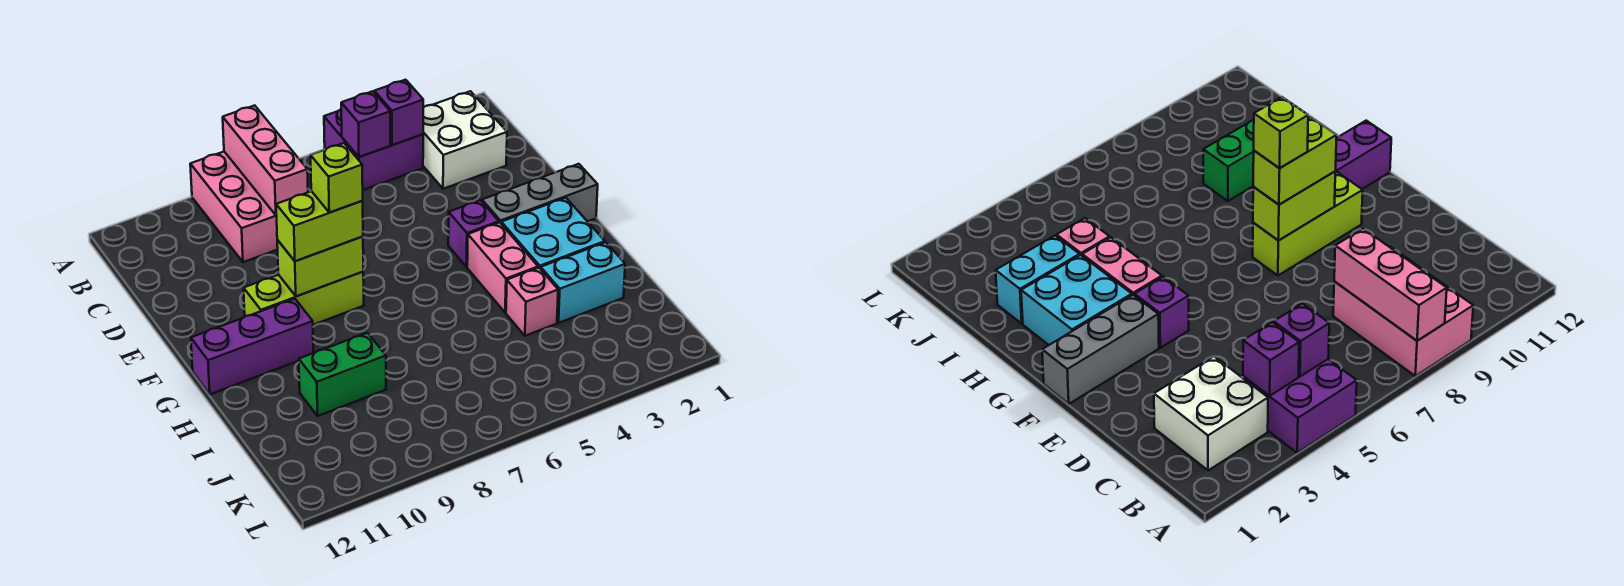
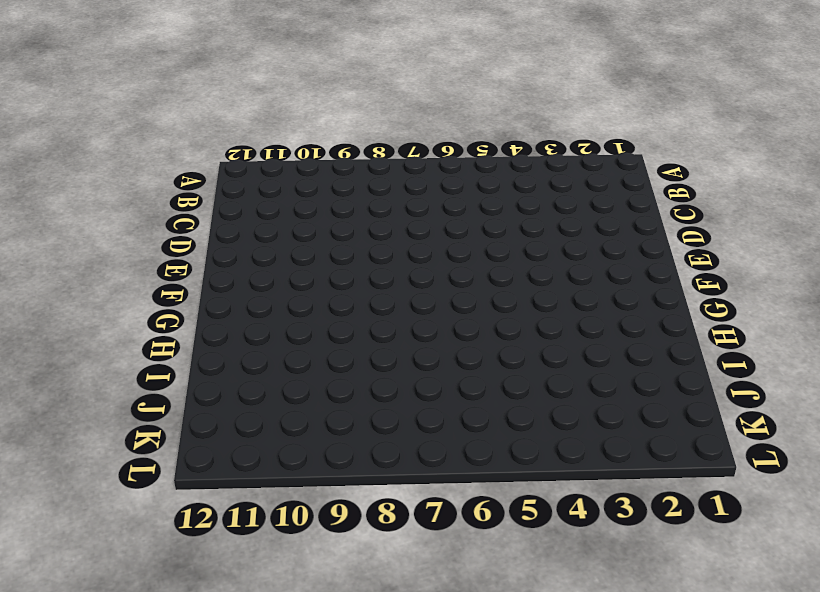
none -> purple brick A4:B5 level 1
none -> pink brick A8:C9 level 1
none -> white brick B2:C3 level 1

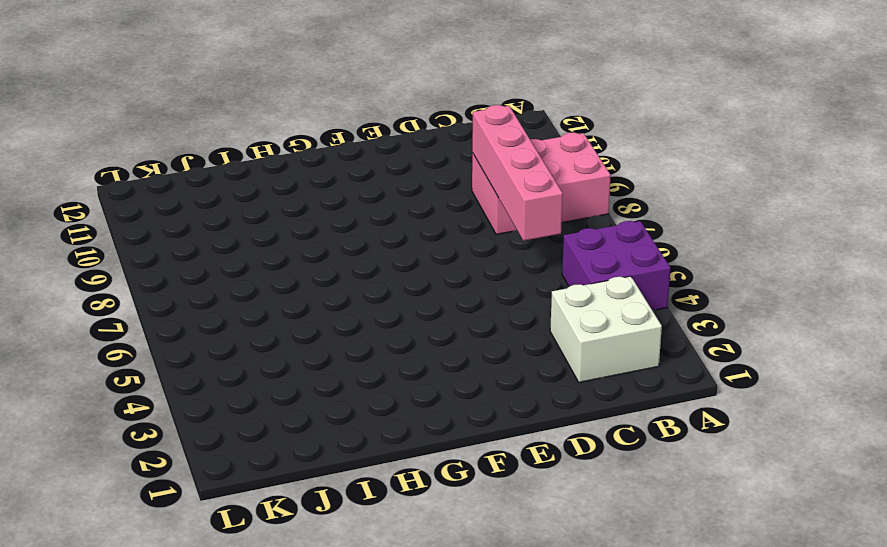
pink brick C6:C9 level 2 -> pink brick A8:C8 level 2
none -> grey brick F1:F3 level 1
none -> purple brick F4 level 1
none -> lime brick F8:F10 level 1

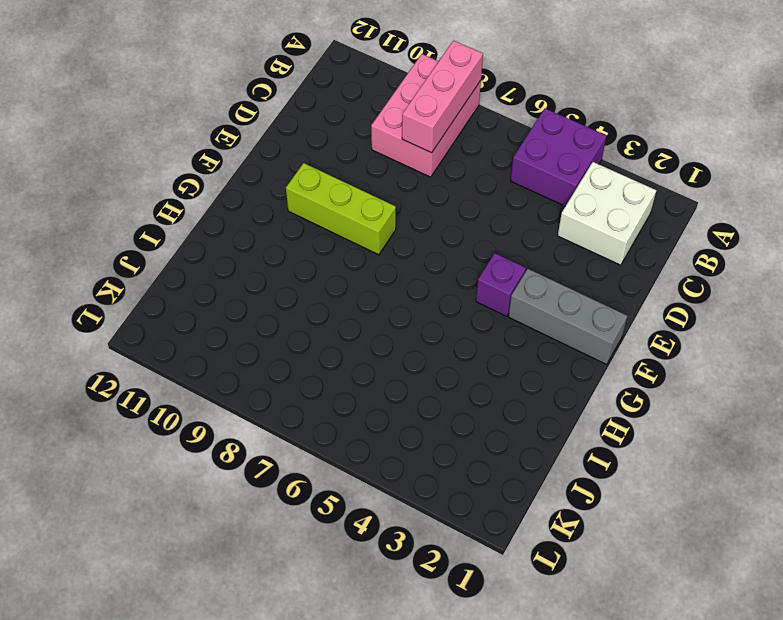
none -> cyan brick G2:H3 level 1
none -> pink brick G4:H4 level 1
none -> purple brick G10:G12 level 1

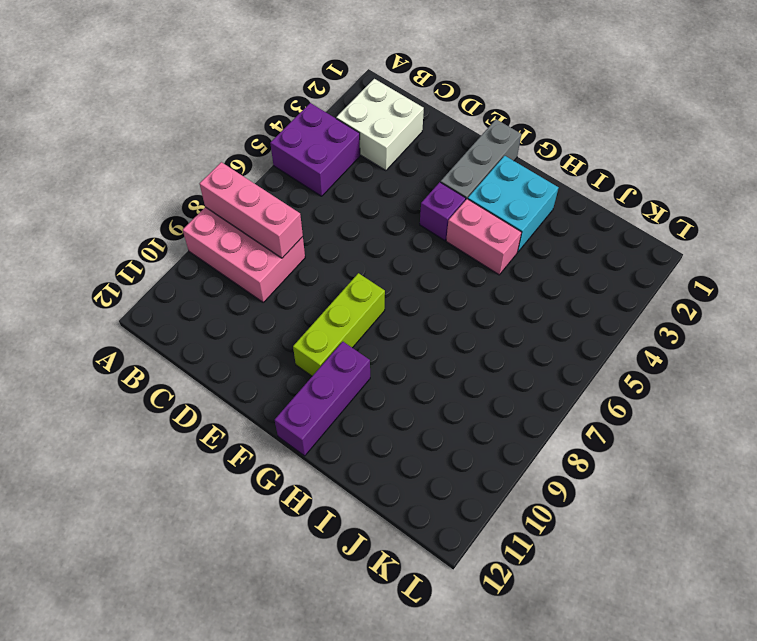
none -> cyan brick I2:I3 level 1
none -> pink brick I4 level 1
none -> green brick I9:I10 level 1

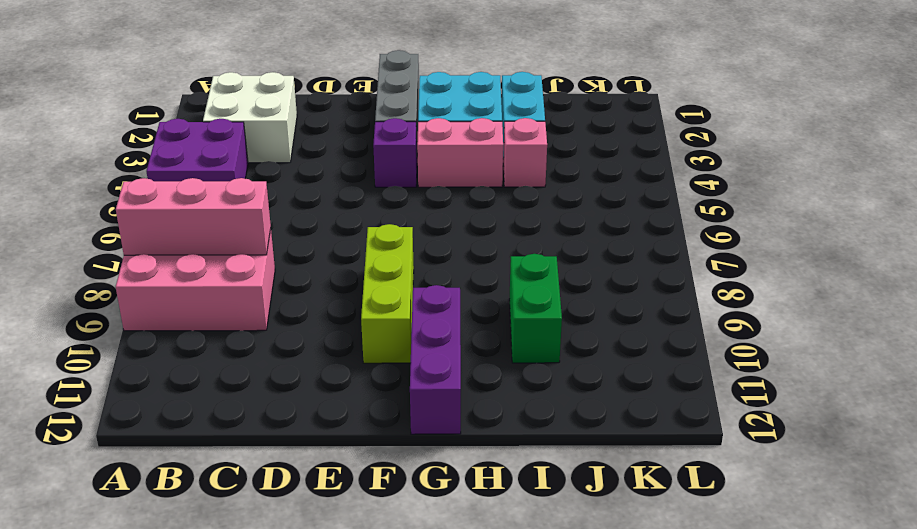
none -> purple brick B4 level 2
none -> purple brick B5 level 2
none -> lime brick F8:F9 level 2

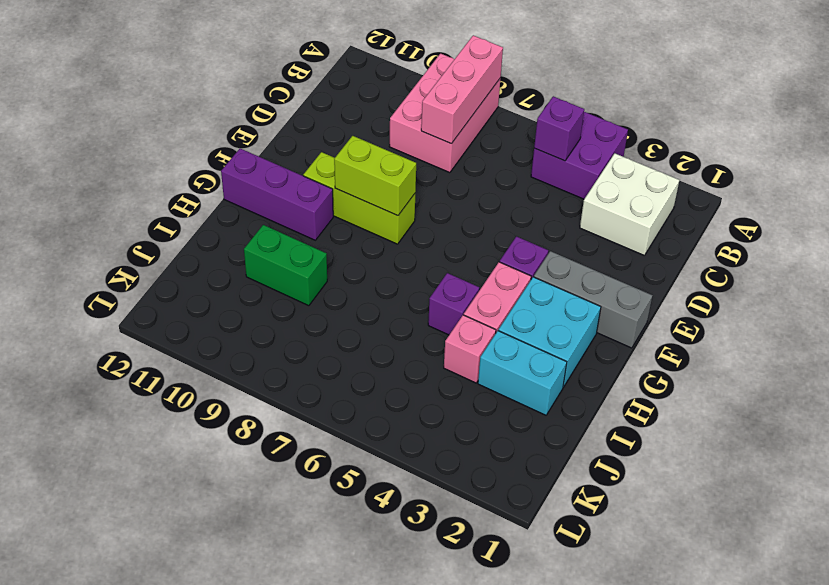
purple brick H5 level 1 -> purple brick B4 level 2
none -> lime brick F8:F9 level 3
none -> lime brick F8 level 4

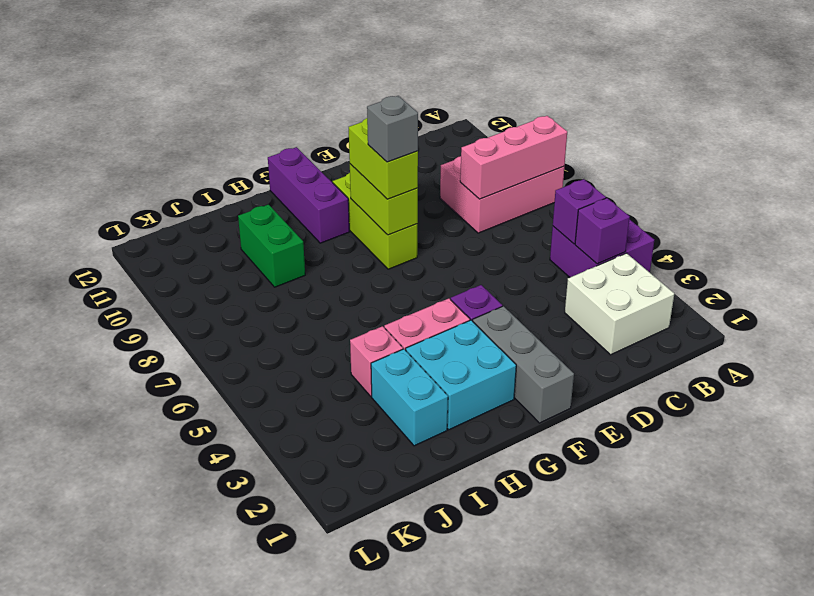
grey brick F8 level 4 -> lime brick F8 level 4

